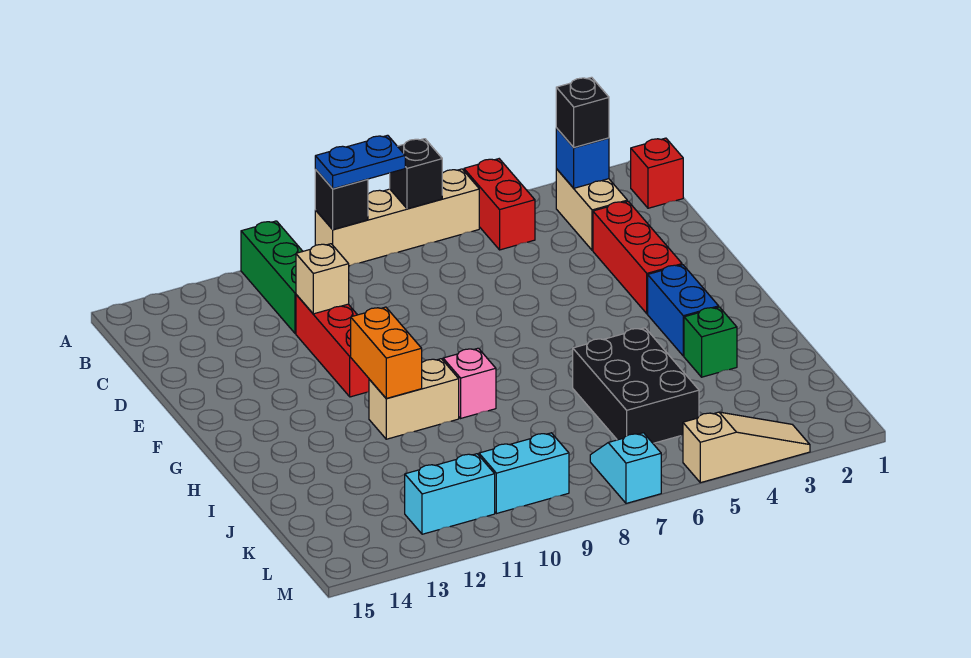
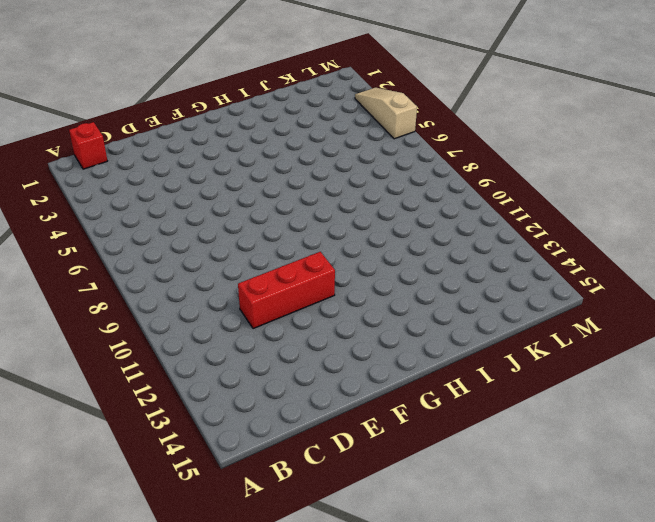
none -> red brick A5:B5 level 1
none -> tan brick A6:A9 level 1
none -> green brick A11:C11 level 1

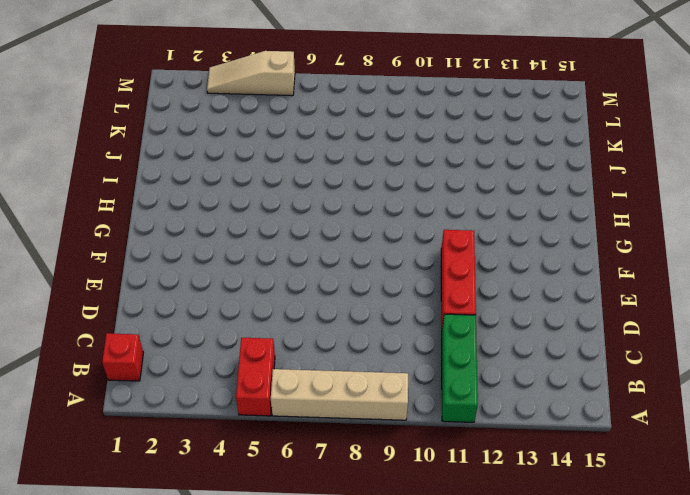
none -> tan brick B3:C3 level 1
none -> red brick D3:F3 level 1
none -> blue brick G3:H3 level 1

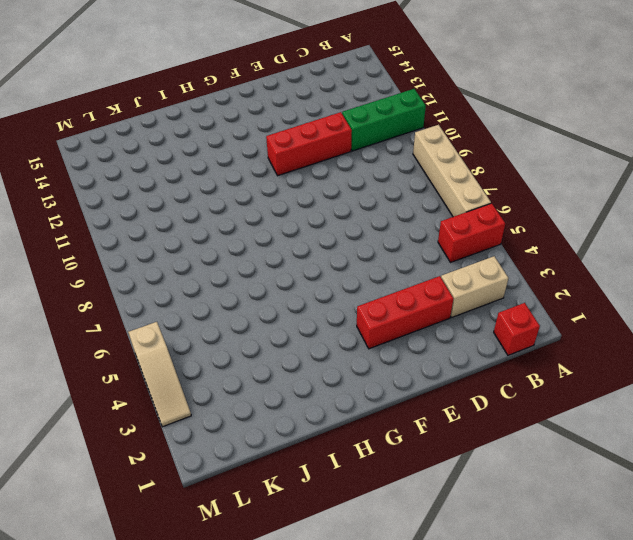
none -> blue brick G3:H3 level 1
none -> pink brick H9 level 1
none -> tan brick H10:H11 level 1

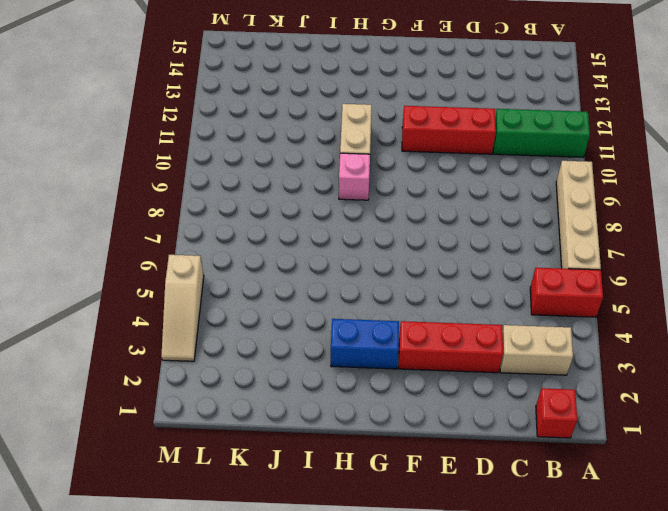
none -> green brick I3 level 1
none -> black brick I5:K6 level 1
none -> cyan slope L7:M7 level 1 top M

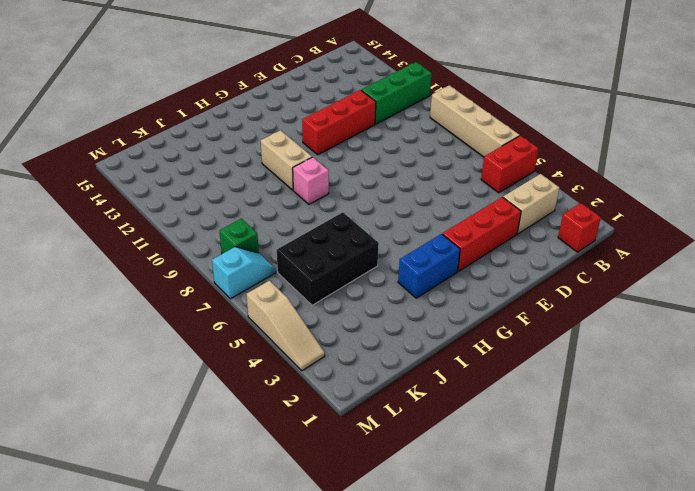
green brick L8 level 1 -> green brick I3 level 1
none -> cyan brick L9:L10 level 1
none -> cyan brick L11:L12 level 1
none -> black brick A7 level 2

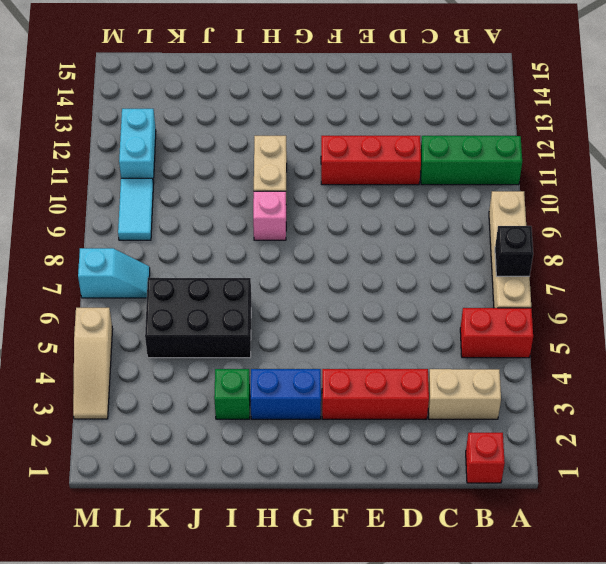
cyan tile L9:L10 level 1 -> cyan brick L9:L10 level 1
none -> black brick A9 level 2
none -> blue brick B3 level 2
none -> tan brick D11 level 2

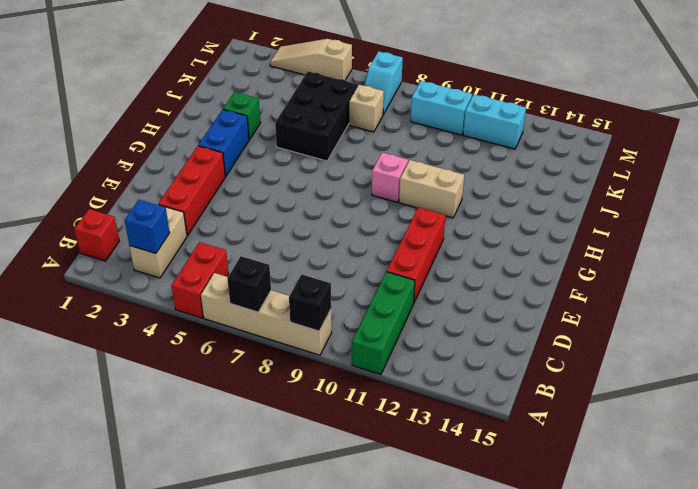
tan brick K7 level 1 -> tan brick D11 level 2
none -> orange brick G11:H11 level 2
none -> blue plate A8:A9 level 3
none -> black brick B3 level 3

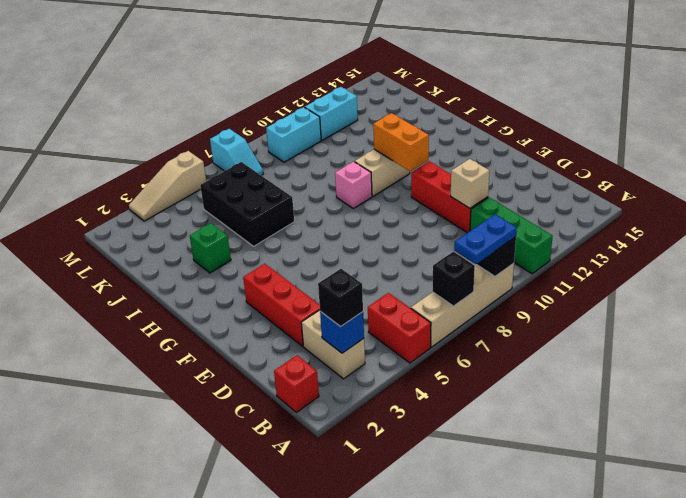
none -> blue brick G3:H3 level 1

